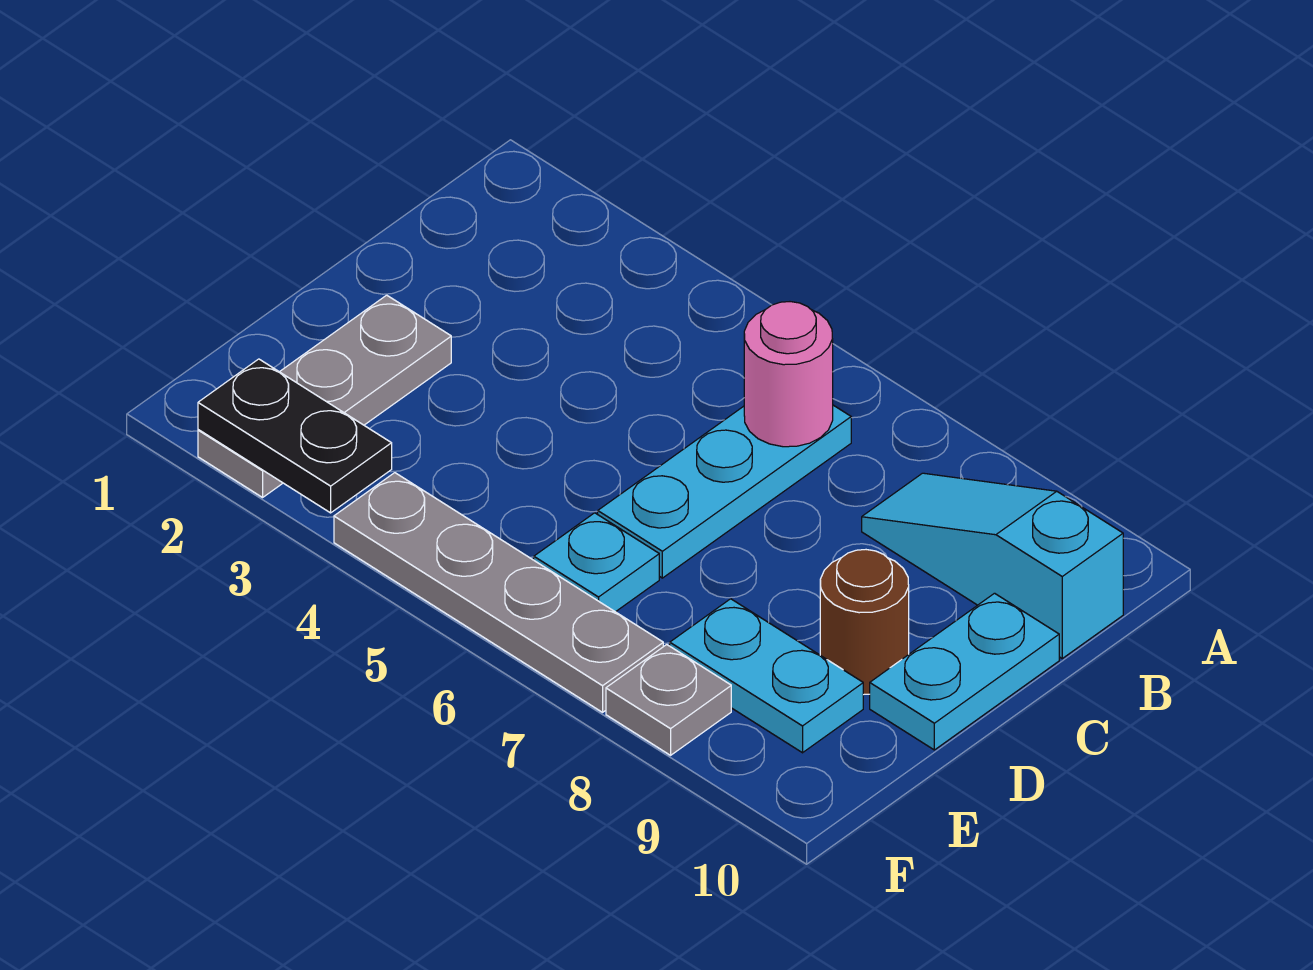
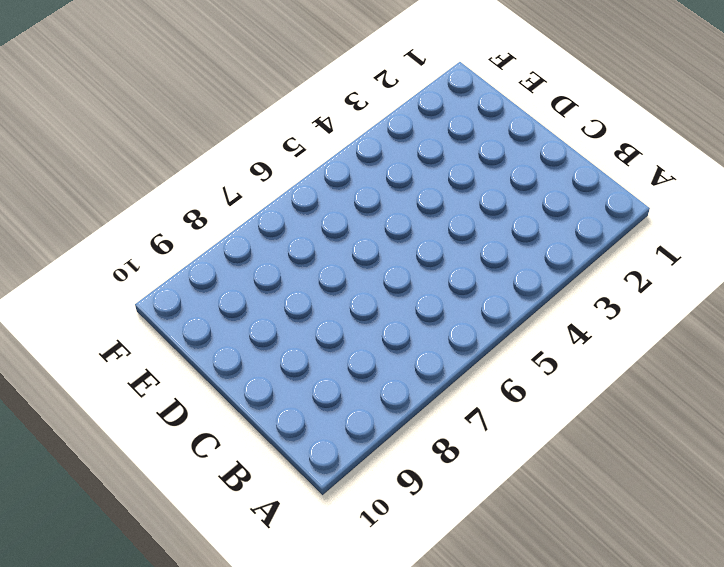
none -> cyan plate B6:D6 level 1
none -> cyan slope B8:B10 level 1 top 10

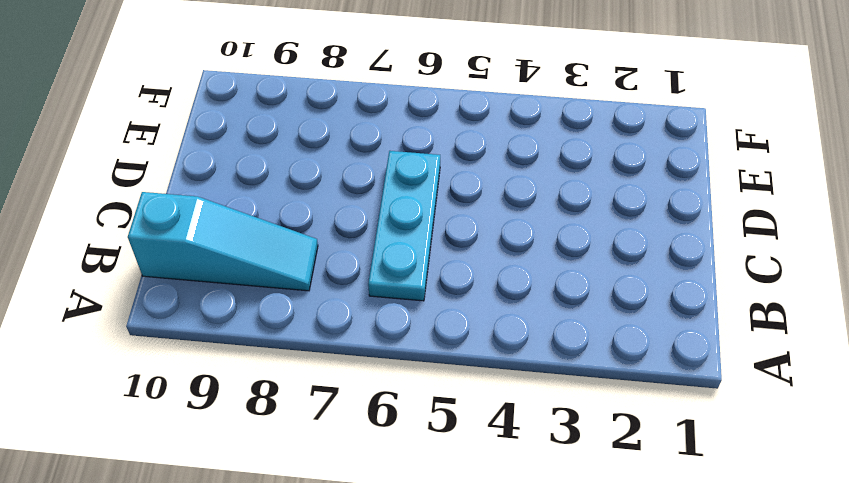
none -> cyan plate C10:D10 level 1
none -> grey plate D2:F2 level 1

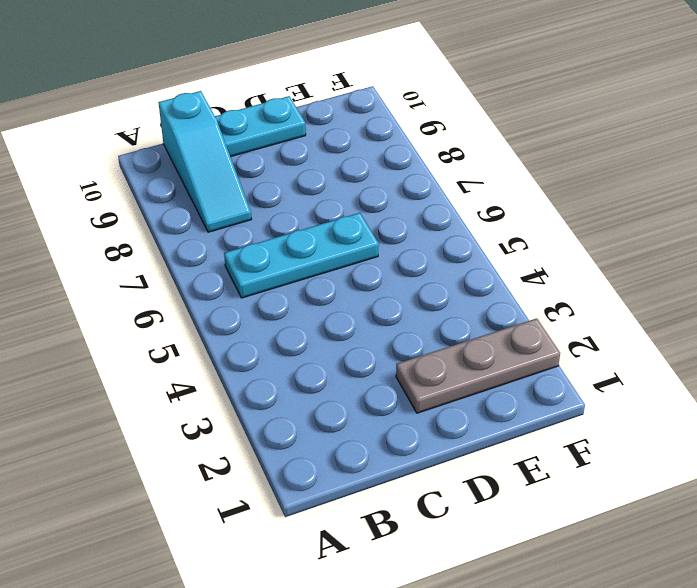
none -> brown round brick D9 level 1
none -> cyan plate E6 level 1

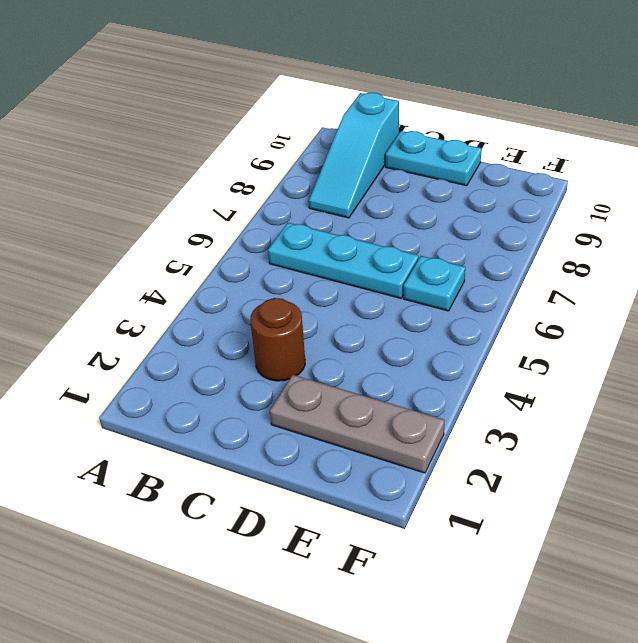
brown round brick C3 level 1 -> brown round brick D9 level 1
none -> cyan plate E8:E9 level 1
none -> grey plate F4:F7 level 1

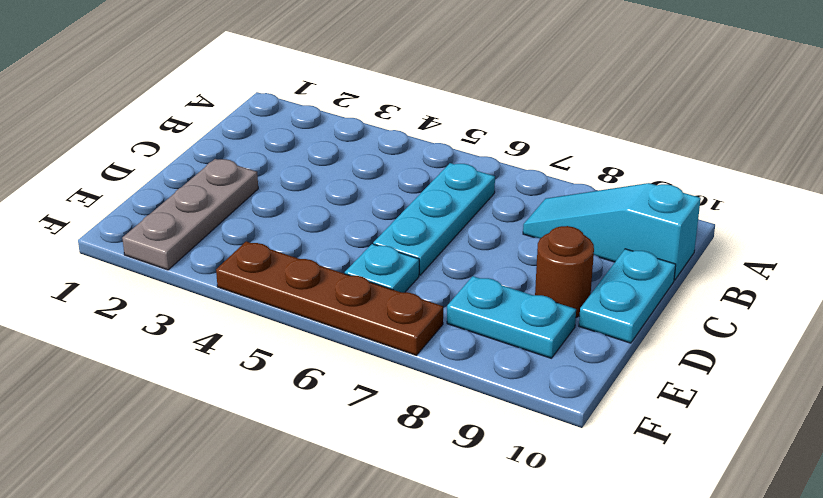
brown plate F4:F7 level 1 -> grey plate F4:F7 level 1
none -> grey plate F8 level 1
none -> pink round brick B6 level 2

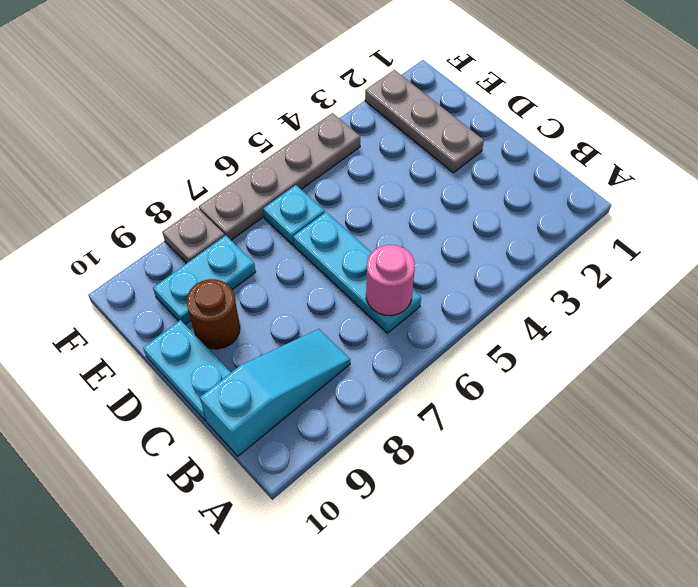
none -> black plate F2:F3 level 2

